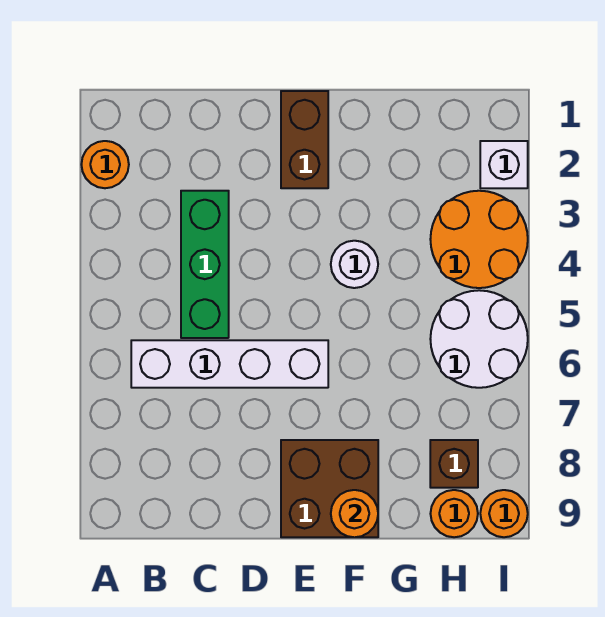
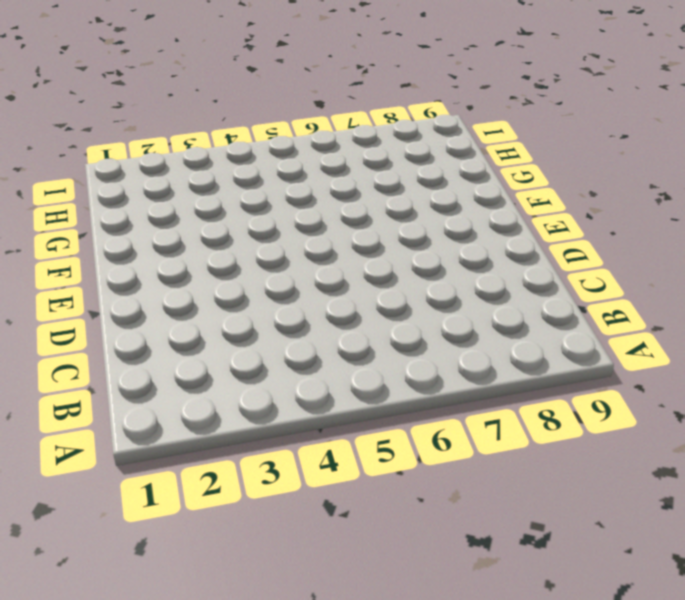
none -> orange round brick A2 level 1
none -> white brick B6:E6 level 1
none -> green brick C3:C5 level 1

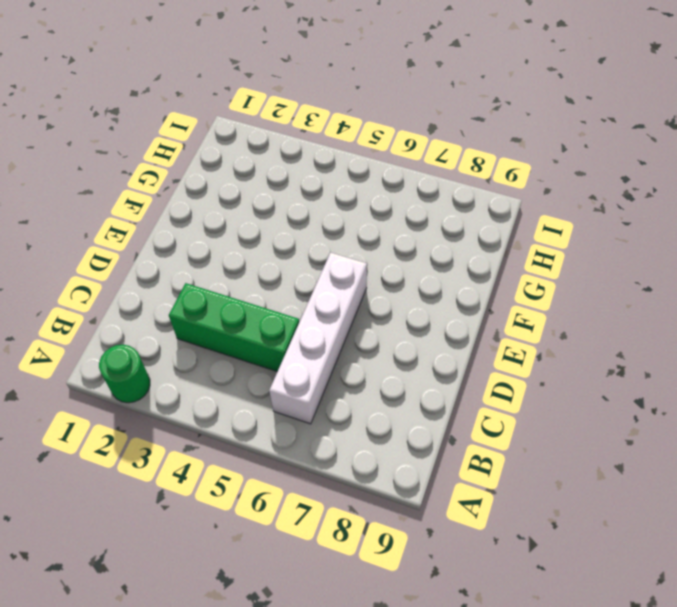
green round brick A2 level 1 -> orange round brick A2 level 1
none -> brown brick E1:E2 level 1
none -> brown brick E8:F9 level 1
none -> white round brick F4 level 1

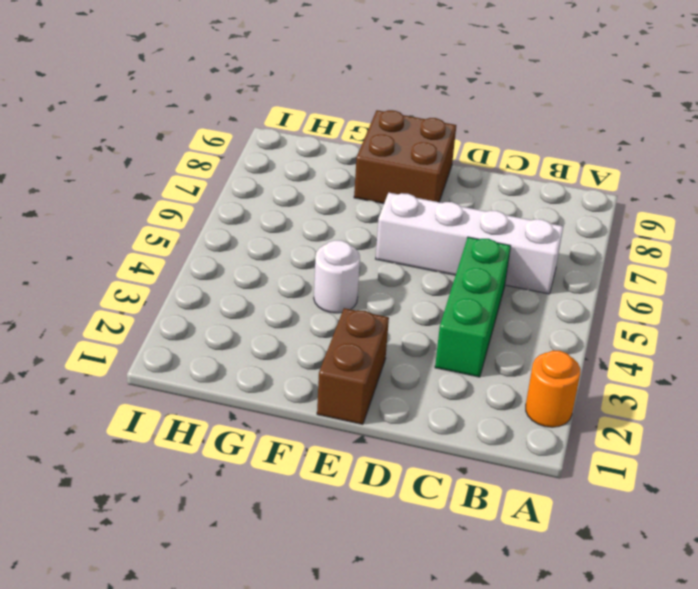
none -> orange round brick H3:I4 level 1
none -> white round brick H5:I6 level 1
none -> brown brick H8 level 1

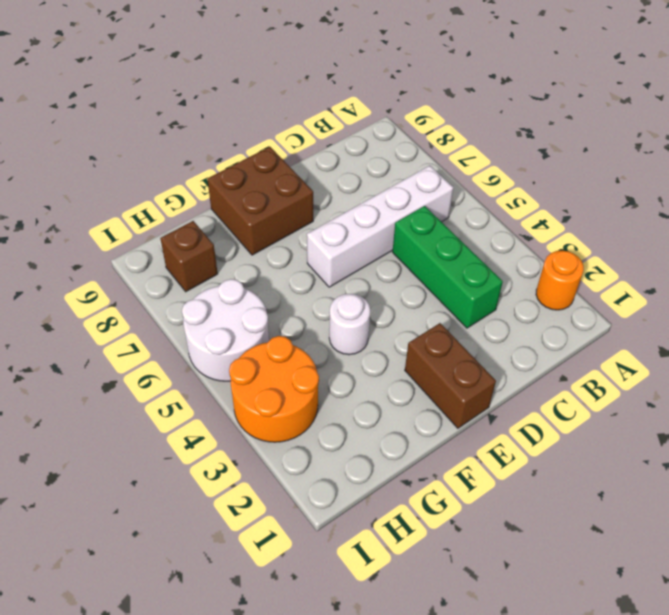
none -> orange round brick H9 level 1
none -> white brick I2 level 1
none -> orange round brick I9 level 1

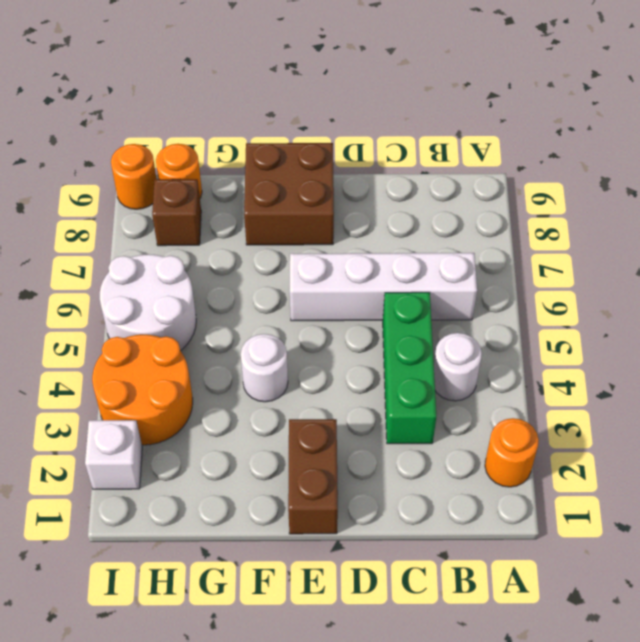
white round brick B4 level 1 -> none
none -> orange round brick F9 level 2

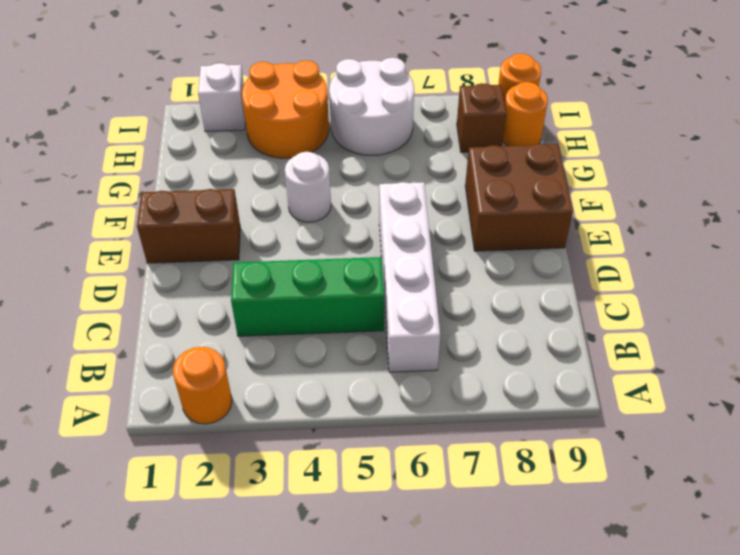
none -> orange round brick F9 level 2

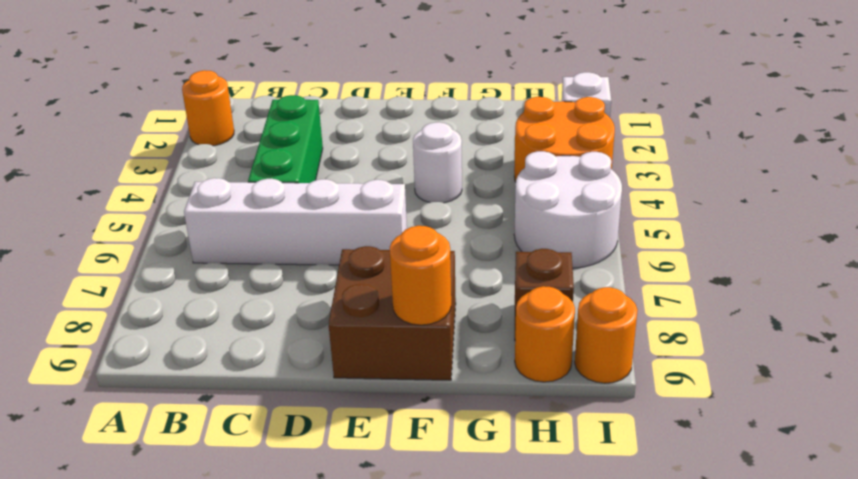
none -> brown brick E1:E2 level 1

